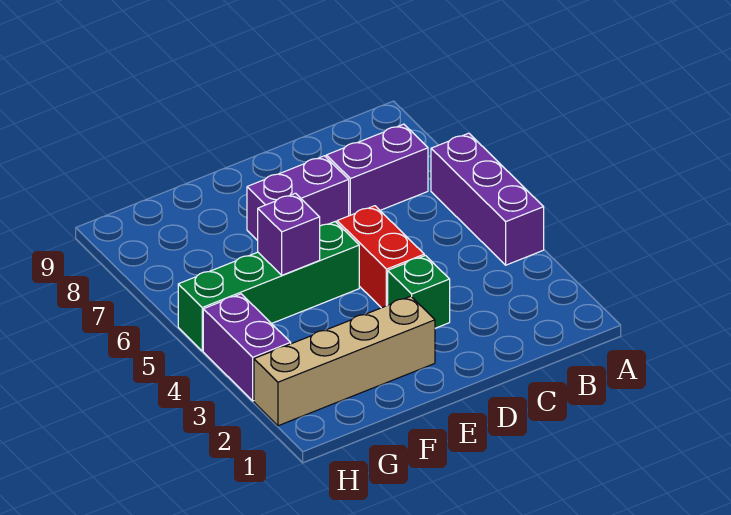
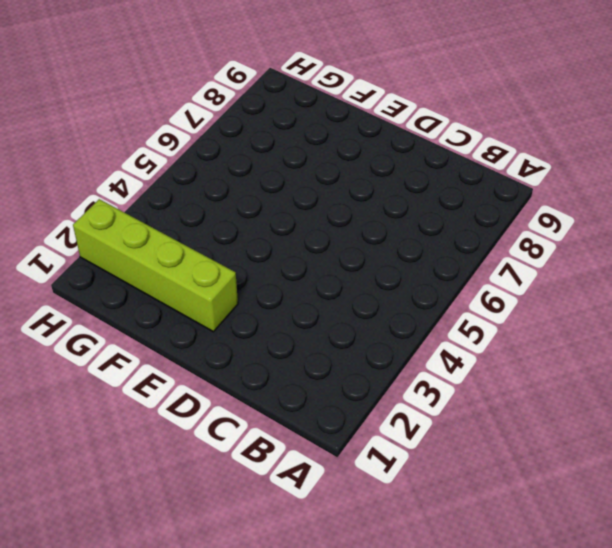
lime brick E2:H2 level 1 -> tan brick E2:H2 level 1
none -> purple brick A4:A6 level 1
none -> purple brick B7:C7 level 1

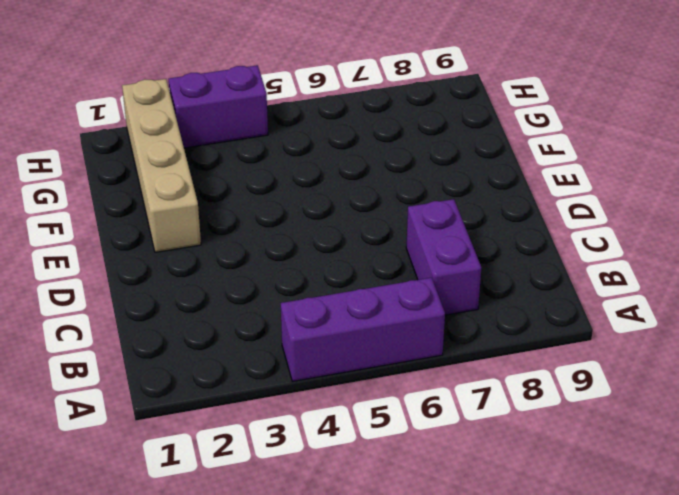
none -> green brick D3 level 1
none -> red brick D4:D5 level 1

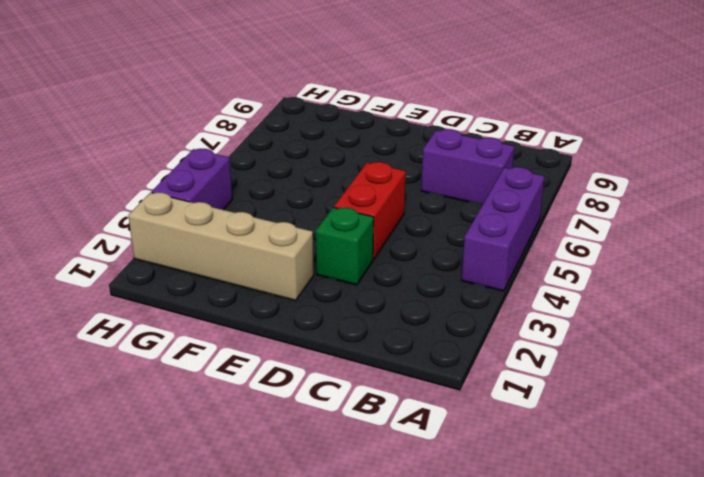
none -> purple brick D7:E7 level 1
none -> green brick E5:H5 level 1

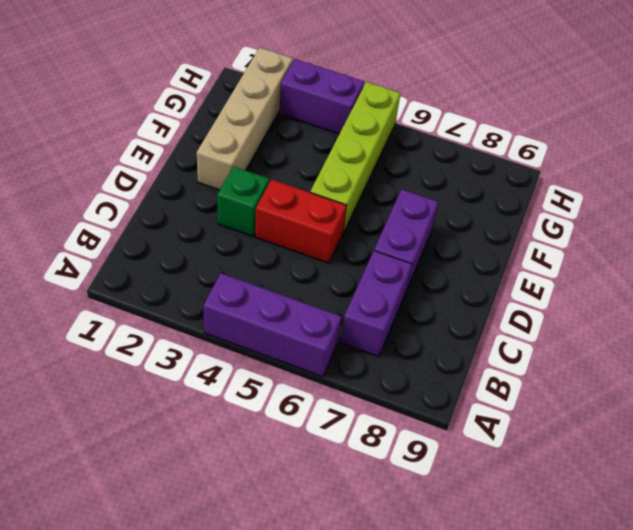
lime brick E5:H5 level 1 -> green brick E5:H5 level 1
none -> purple brick F5 level 2

